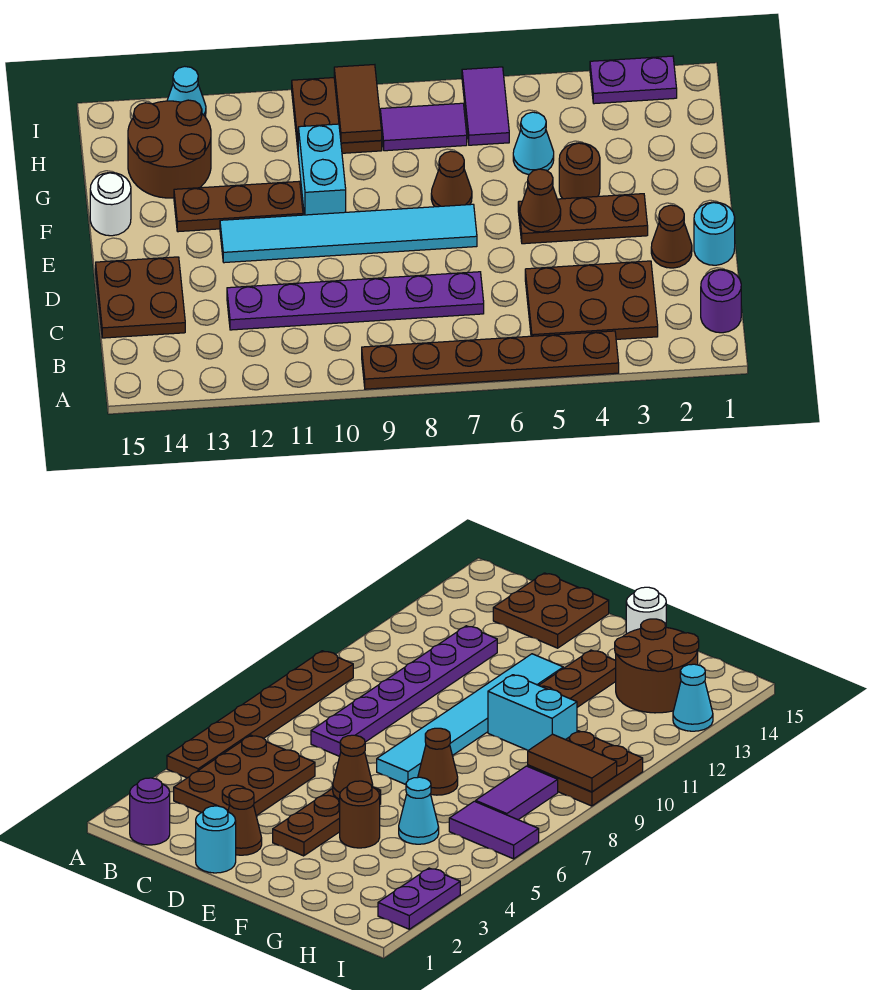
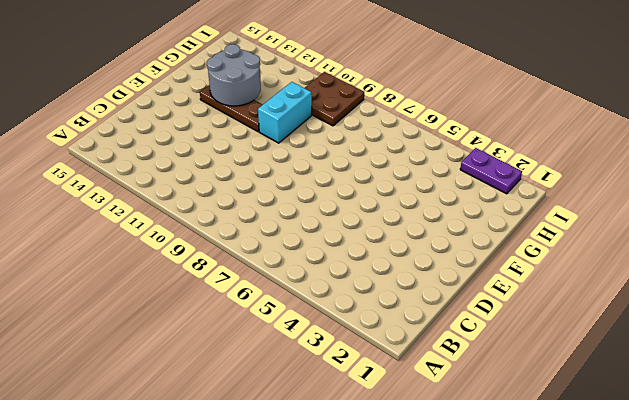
grey round brick F12:G13 level 2 -> none
none -> brown plate A4:A9 level 1
none -> purple round brick B1 level 1
none -> brown plate B3:C5 level 1

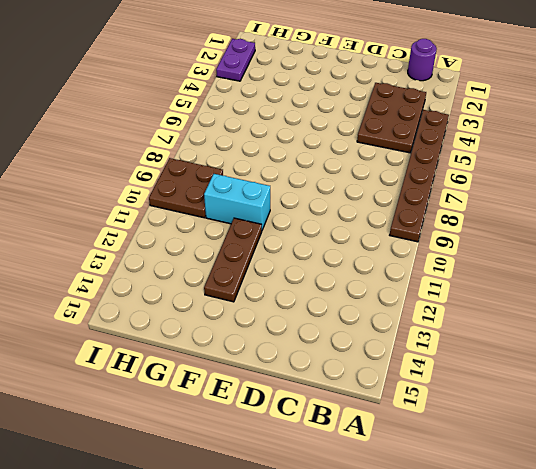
none -> purple plate C7:C12 level 1
none -> brown plate C14:D15 level 1
none -> cyan round brick D1 level 1

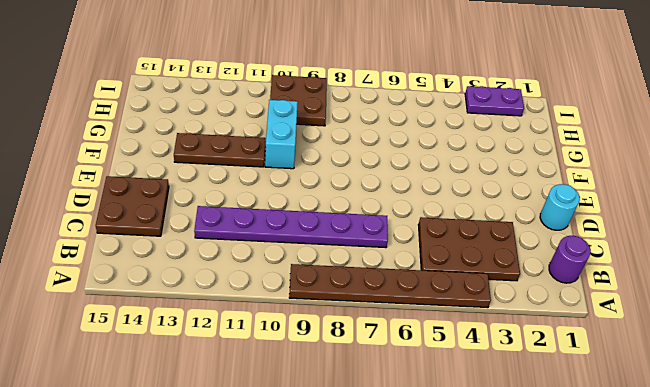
none -> brown cone D2 level 1
none -> brown plate E3:E5 level 1
none -> cyan tile E7:E12 level 1

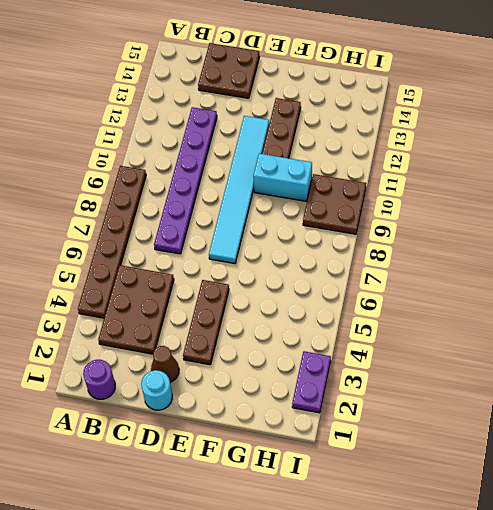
none -> brown round brick F4 level 1
none -> brown cone F7 level 1
none -> white round brick F15 level 1

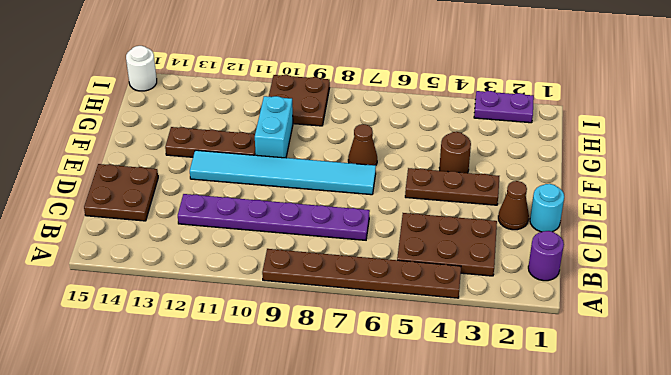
white round brick I15 level 1 -> white round brick F15 level 1
none -> cyan cone G5 level 1
none -> brown round brick G13:H14 level 1
none -> purple tile H6:I6 level 1

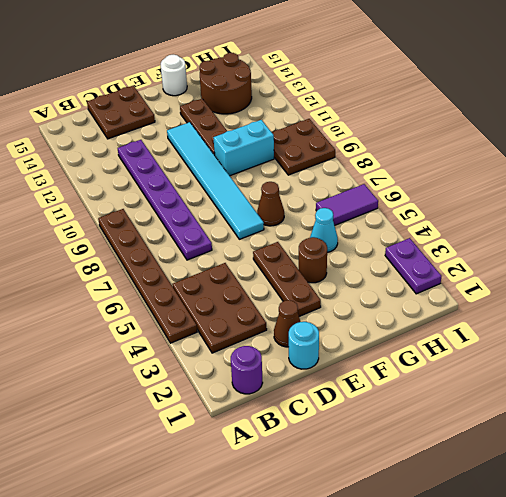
none -> purple tile H7:H8 level 1
none -> cyan cone I13 level 1
none -> brown cone E5 level 2

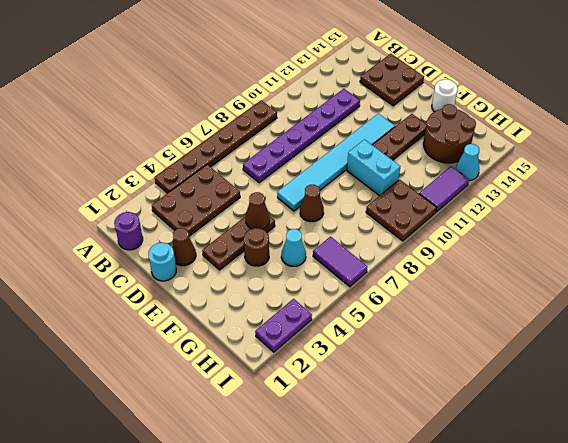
purple tile I11:I12 level 1 -> purple tile H7:H8 level 1
none -> brown tile H9:I9 level 2

